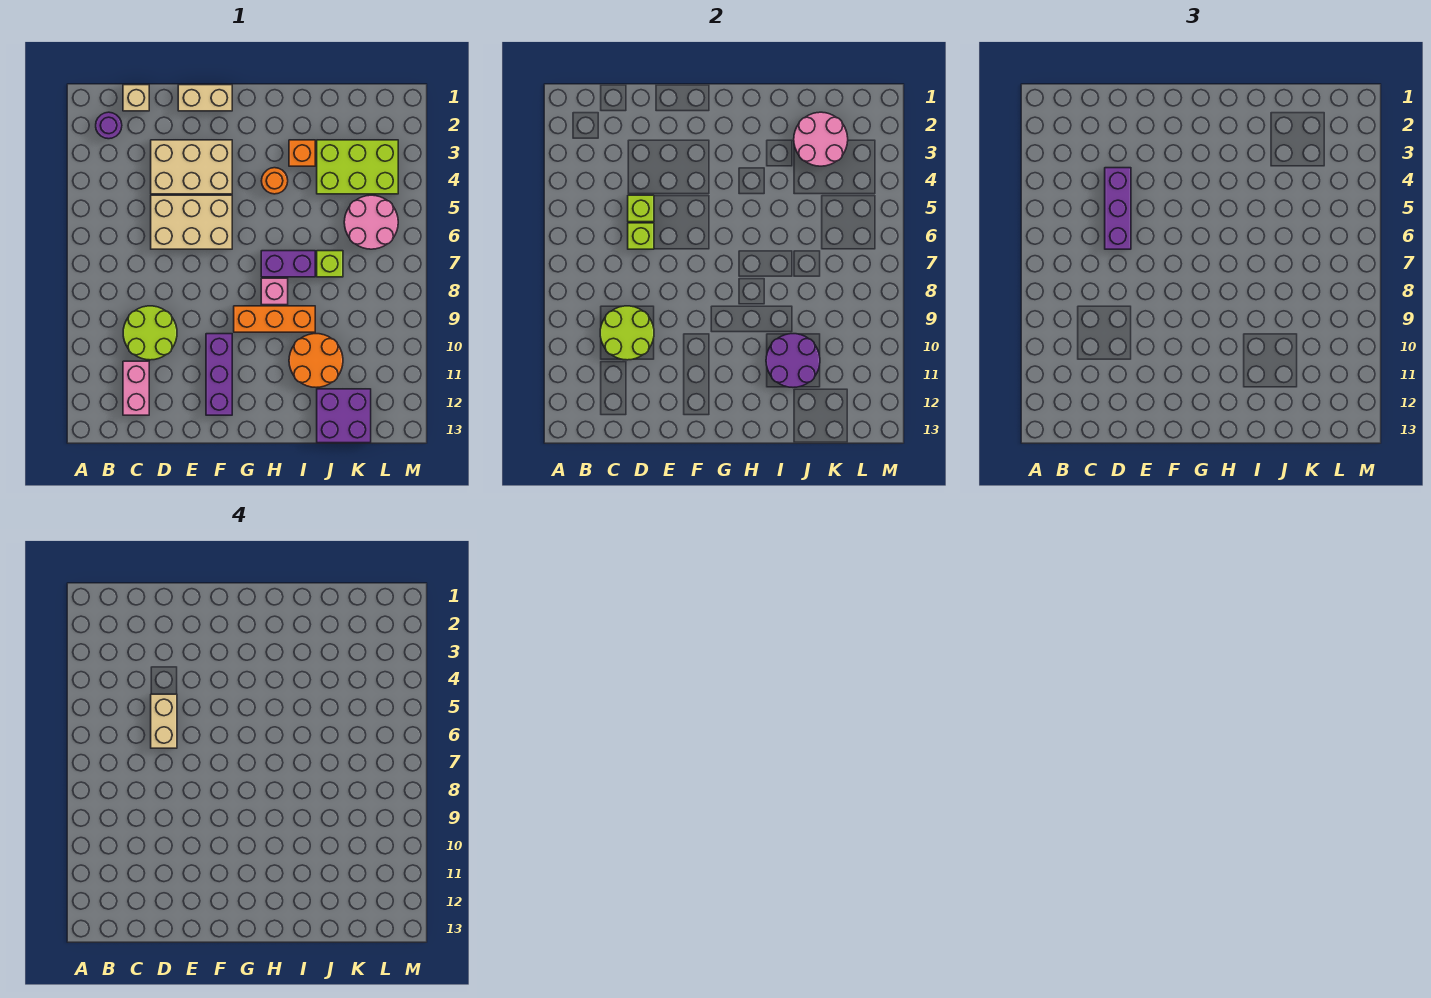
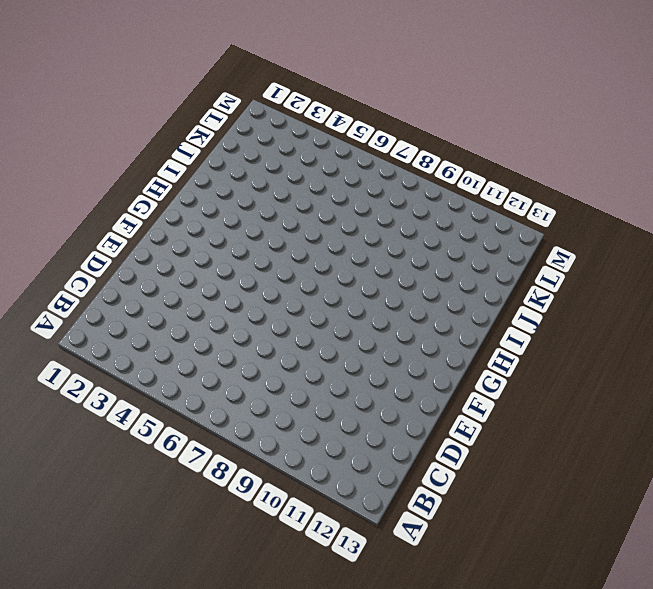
none -> purple round brick B2 level 1
none -> tan brick C1 level 1
none -> lime round brick C9:D10 level 1

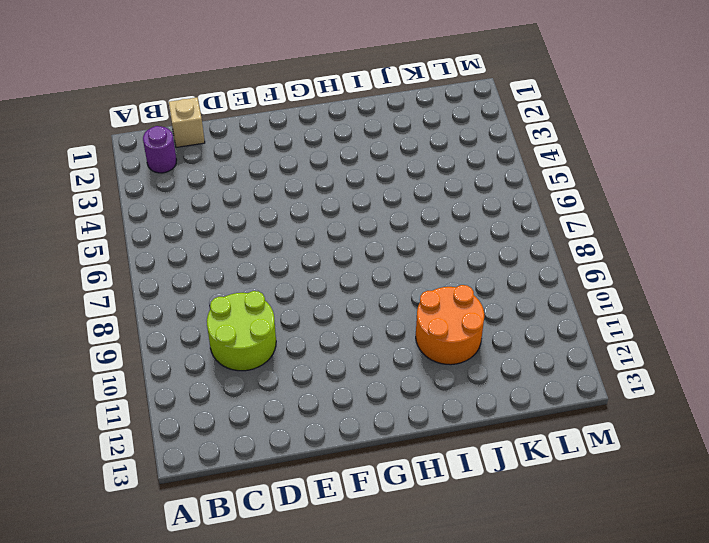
none -> pink brick C11:C12 level 1
none -> tan brick D3:F4 level 1
none -> tan brick D5:F6 level 1

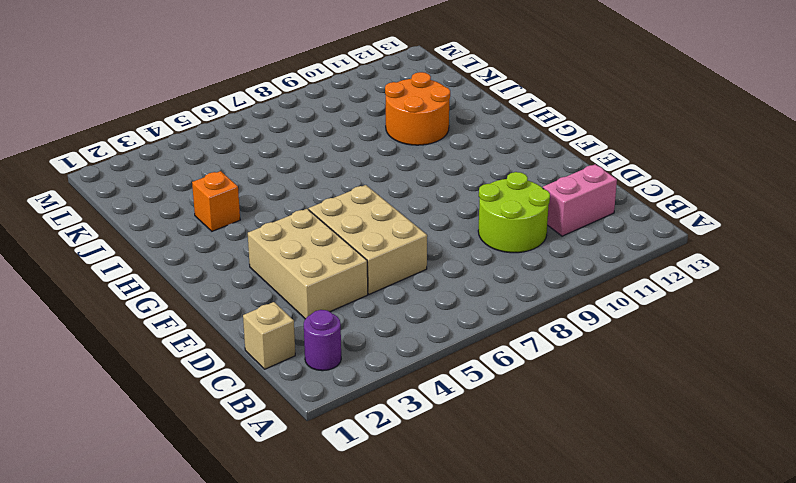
none -> tan brick E1:F1 level 1
none -> purple brick F10:F12 level 1
none -> orange brick G9:I9 level 1

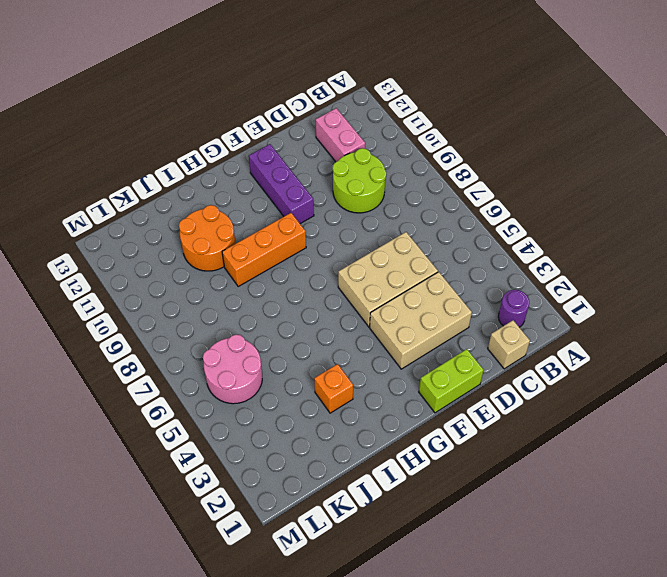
lime brick E1:F1 level 1 -> tan brick E1:F1 level 1
none -> orange round brick H4 level 1
none -> purple brick H7:I7 level 1
none -> pink brick H8 level 1

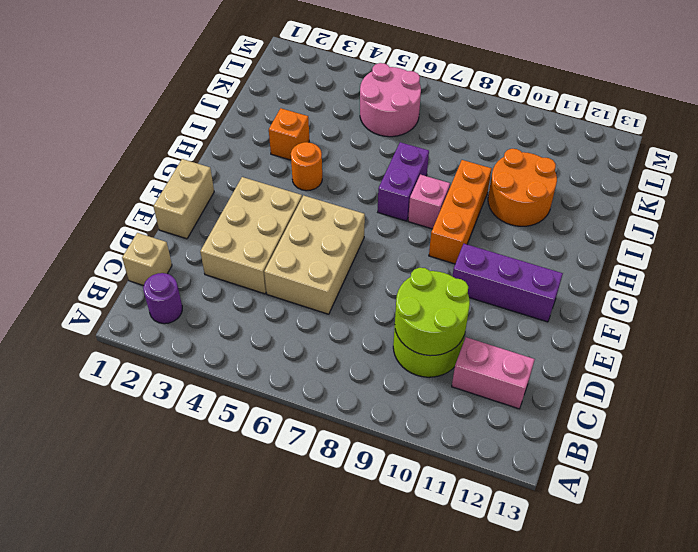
none -> lime brick J3:L4 level 1
none -> lime brick J7 level 1
none -> purple brick J12:K13 level 1

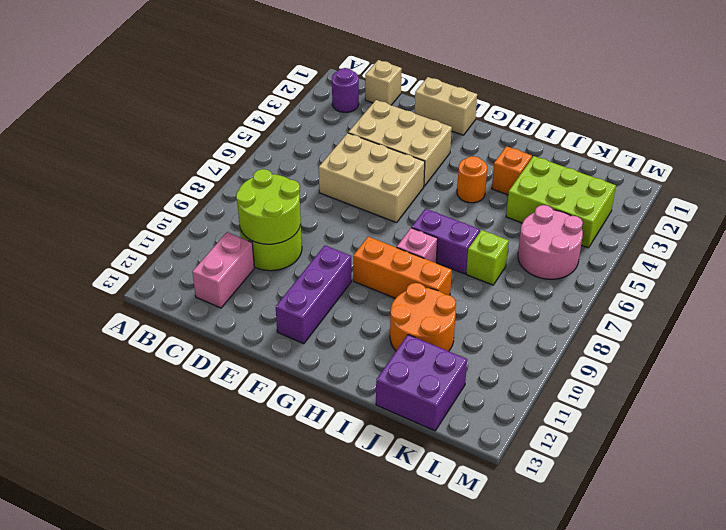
none -> lime brick D5 level 2
none -> lime brick D6 level 2
none -> purple round brick I10:J11 level 2

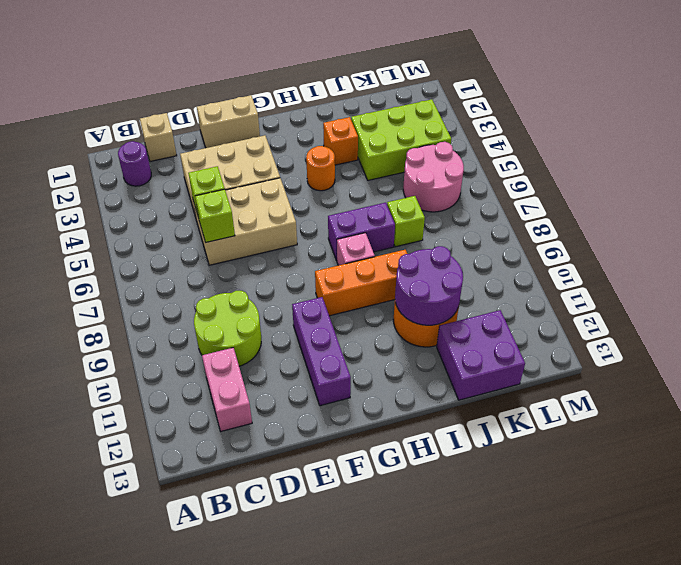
none -> lime round brick C9:D10 level 2
none -> pink round brick J2:K3 level 2
none -> purple brick D4:D6 level 3

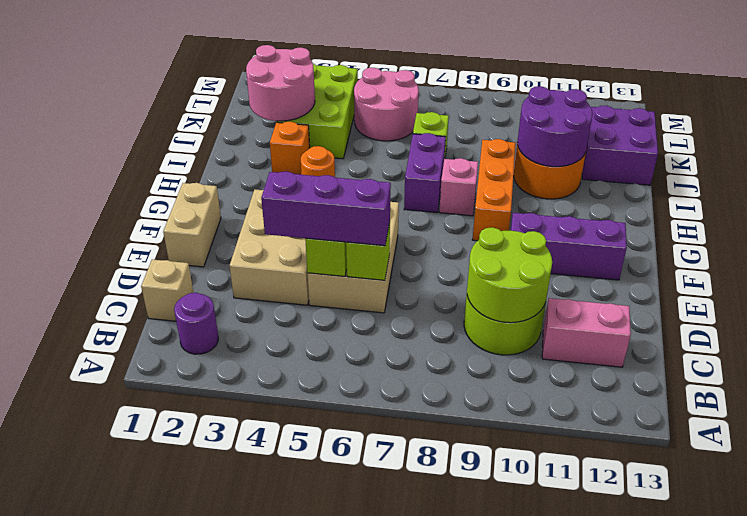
none -> tan brick D5:D6 level 4

